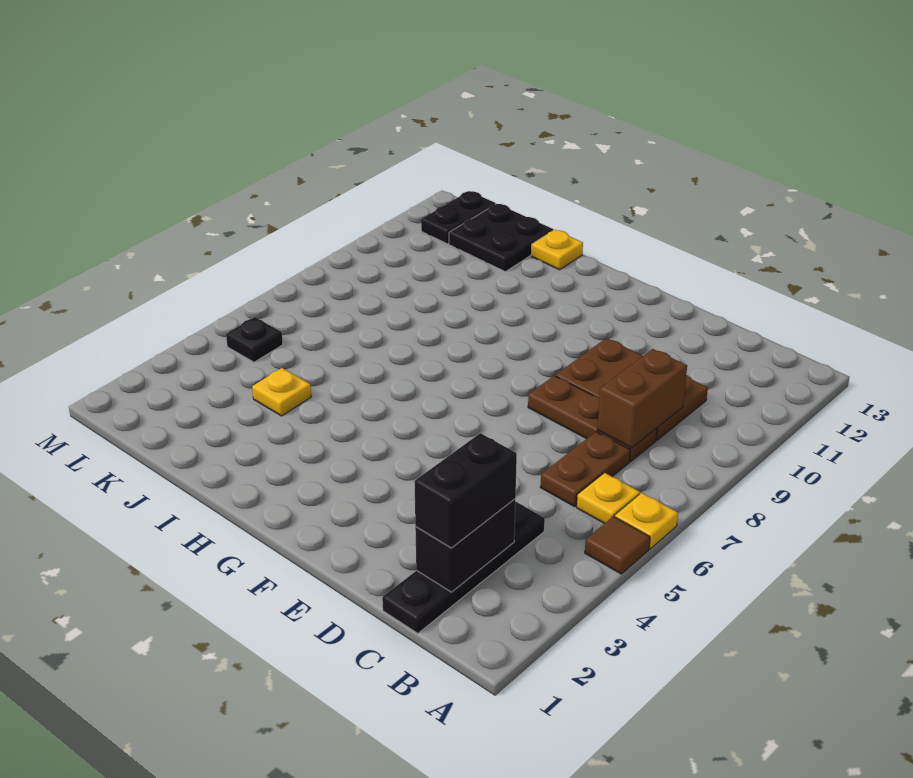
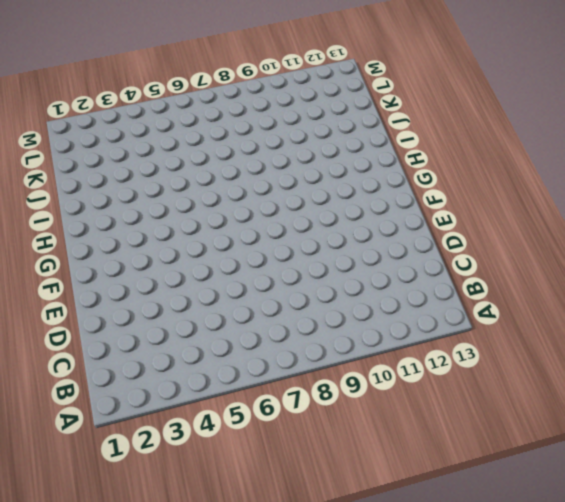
none -> brown tile A5 level 1
none -> yellow plate A6 level 1
none -> yellow plate B6 level 1

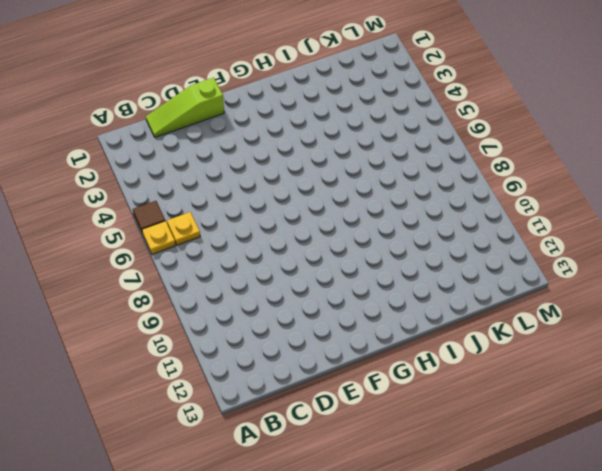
lime slope C1:E1 level 1 top E -> black plate C1:C4 level 1
none -> brown plate C6:C7 level 1
none -> brown plate C8:E8 level 1
none -> brown plate C9:E10 level 1

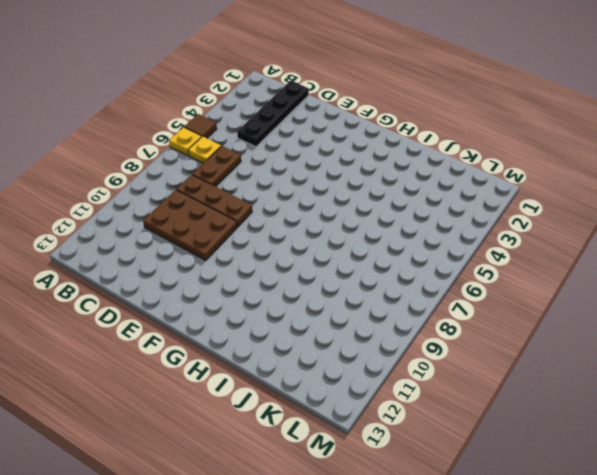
none -> yellow plate I13 level 1
none -> yellow plate J4 level 1
none -> black plate J12:K13 level 1

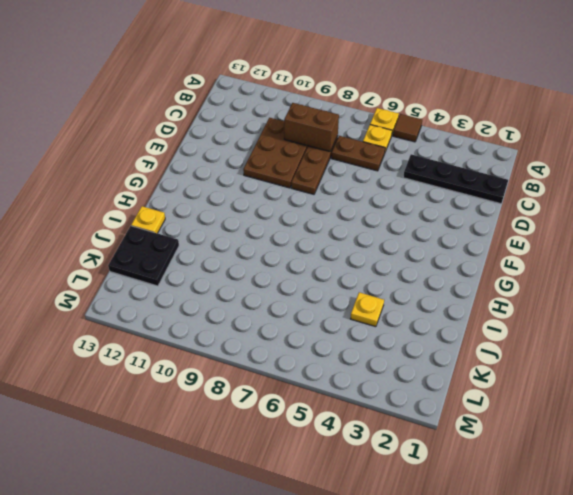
none -> black plate L5 level 1
none -> black plate L12:L13 level 1
none -> black brick C2:C3 level 2

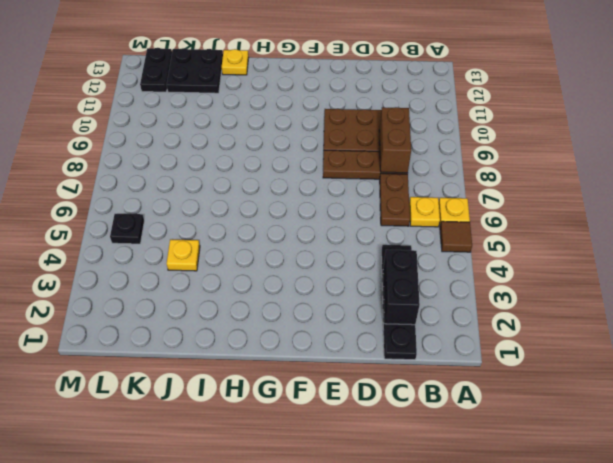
none -> black brick C2:C3 level 3

